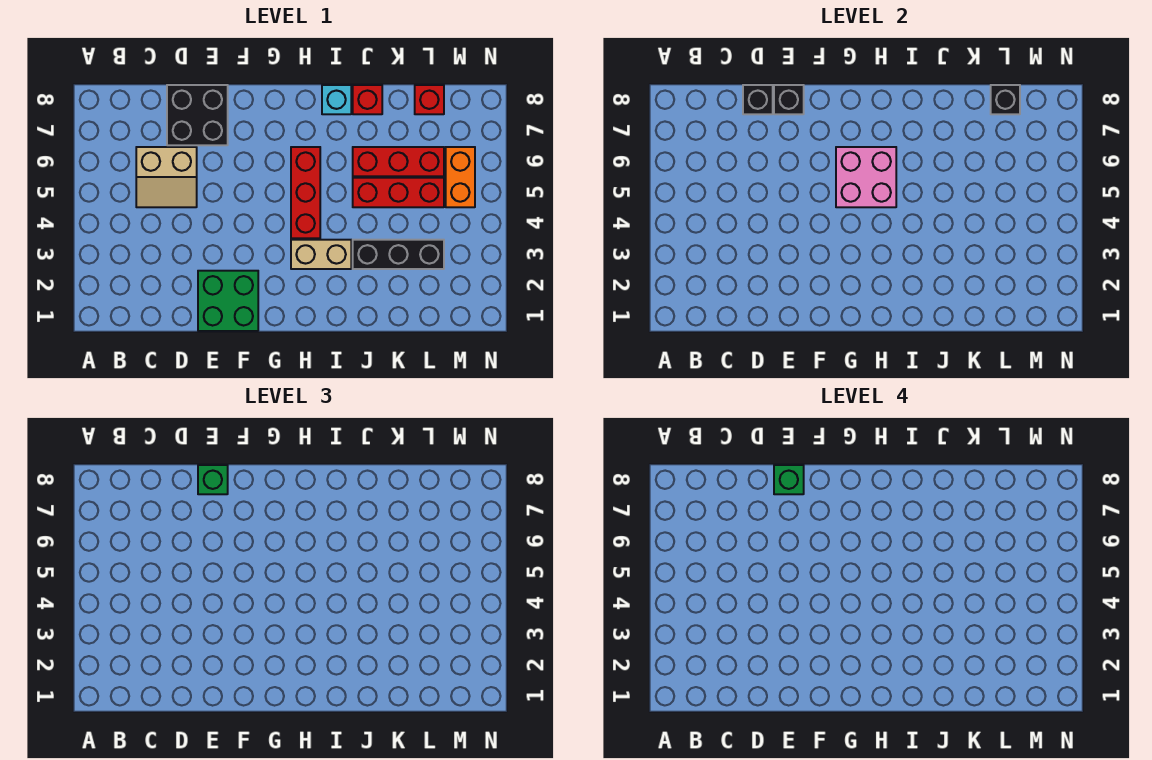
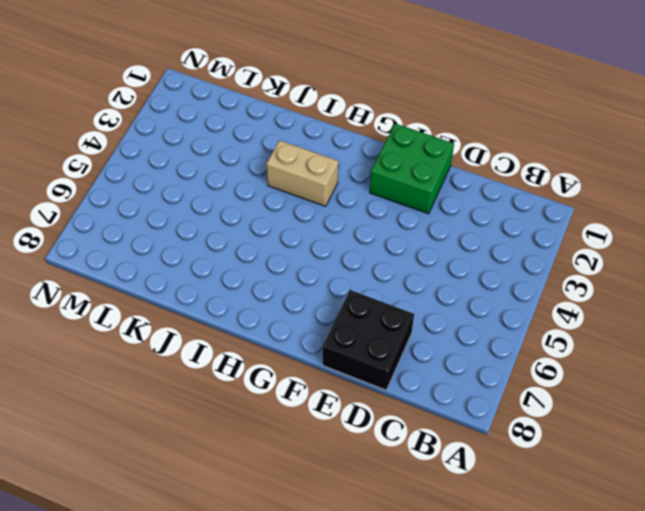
none -> tan slope C5:D6 level 1 top 6
none -> red brick H4:H6 level 1
none -> cyan brick I8 level 1

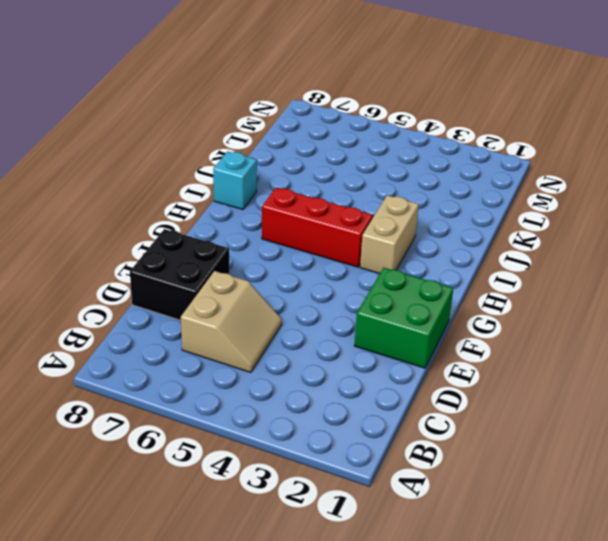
none -> black brick J3:L3 level 1
none -> red brick J5:L5 level 1
none -> red brick J6:L6 level 1

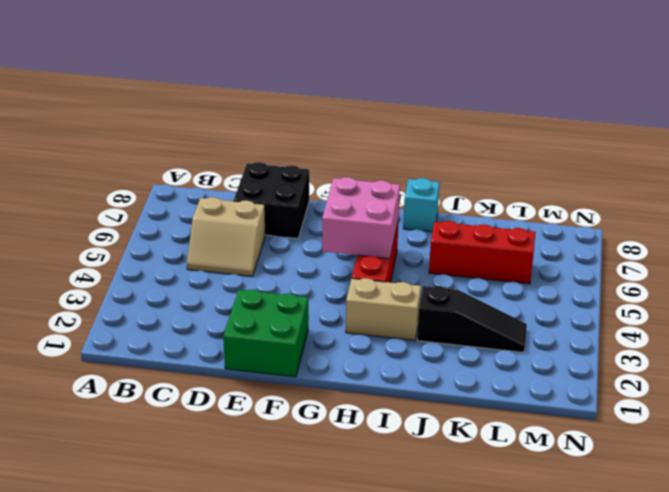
black slope J3:L3 level 1 top J -> black brick J3:L3 level 1
none -> red brick J5:L5 level 1
none -> red brick J8 level 1
none -> red brick L8 level 1

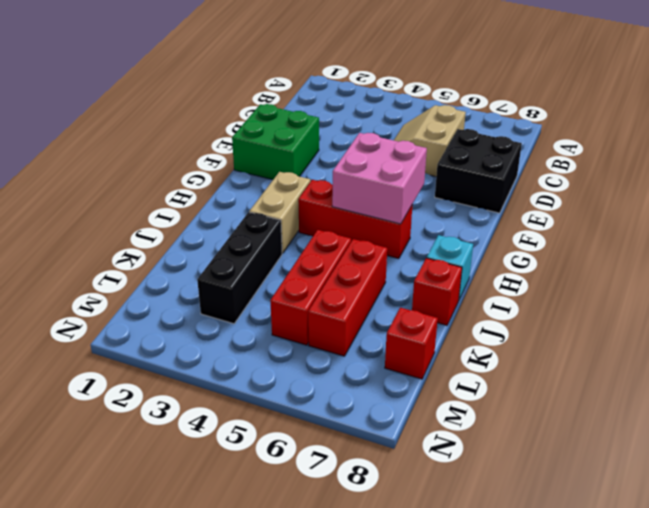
none -> orange brick M5:M6 level 1
none -> black brick D8 level 2
none -> black brick E8 level 2

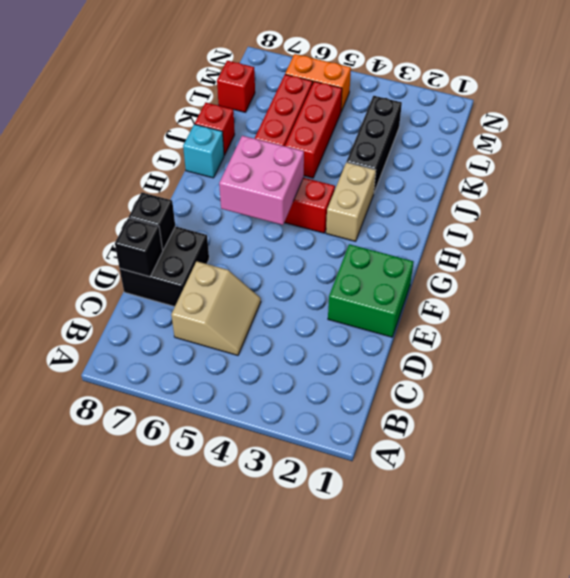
none -> black brick L8 level 2
none -> green brick E8 level 3
none -> green brick E8 level 4

